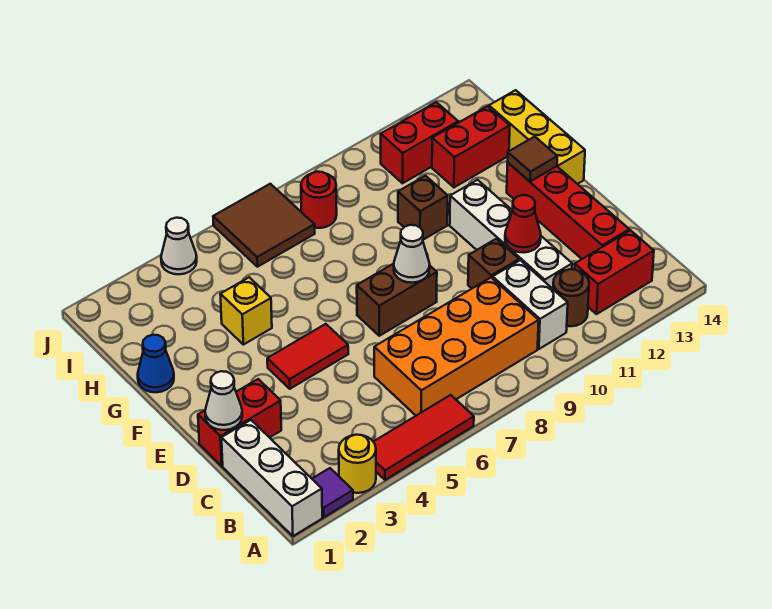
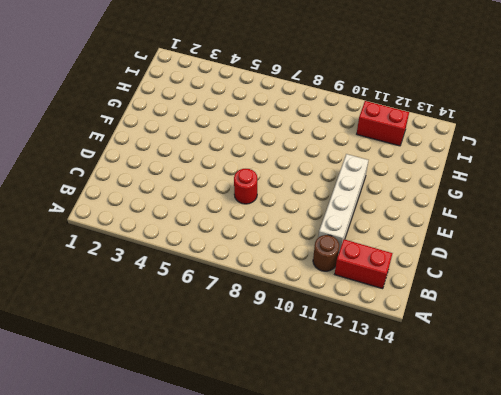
red round brick D7 level 1 -> red round brick I8 level 1
none -> white brick A1:C1 level 1
none -> purple tile A2 level 1
none -> yellow round brick A3 level 1

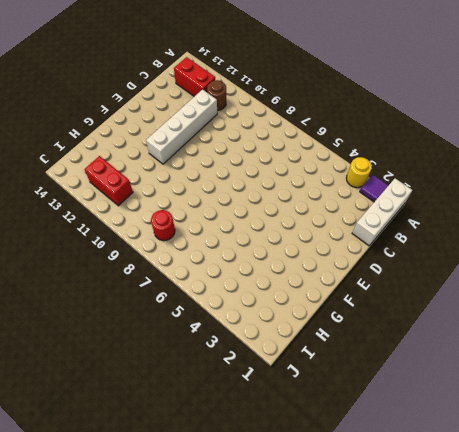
none -> red tile A4:A6 level 1
none -> orange brick B6:C9 level 1
none -> white brick B10:C10 level 1

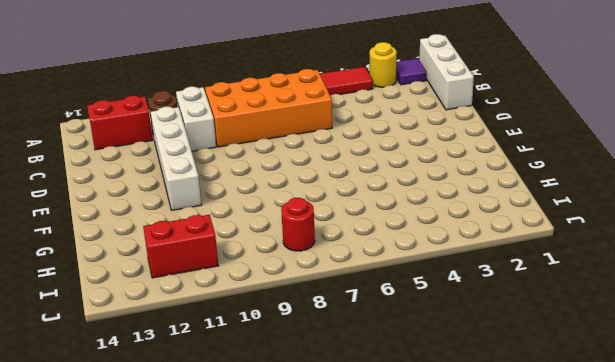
none -> red brick C13:F13 level 1
none -> red brick D1:D2 level 1
none -> brown brick D10 level 1

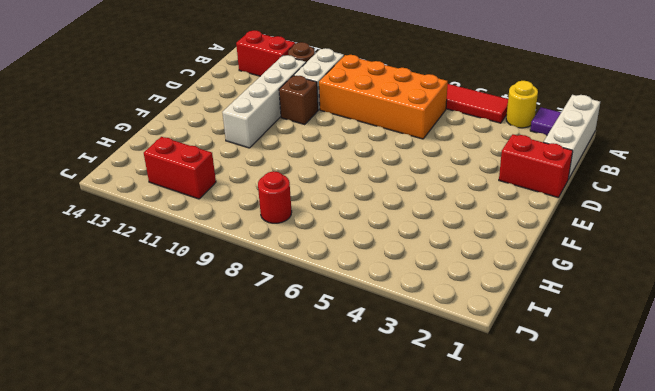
none -> red brick C13:F13 level 1
none -> red tile E4:E5 level 1
none -> brown brick E7:E8 level 1

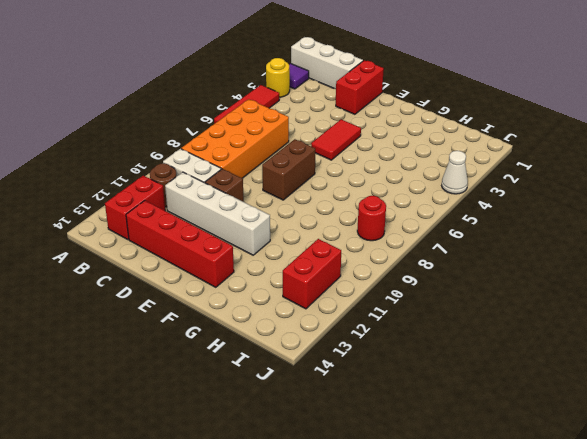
none -> yellow brick F14:H14 level 1
none -> blue cone G1 level 1
none -> yellow brick G4 level 1

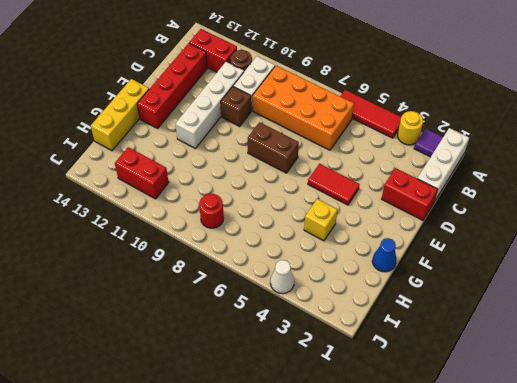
none -> brown brick G10 level 1
none -> red brick H12:H13 level 1
none -> brown tile I6:J7 level 1

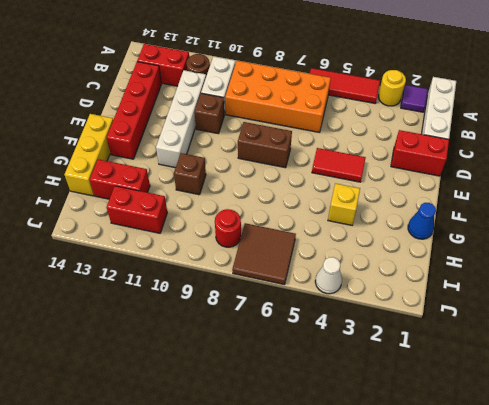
none -> white cone D1 level 2
none -> red cone D11 level 2
none -> white cone E8 level 2

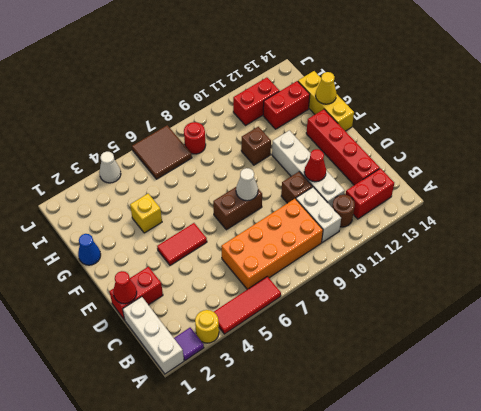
red cone D1 level 2 -> white cone D1 level 2
yellow cone G14 level 2 -> none
none -> brown tile F13 level 2

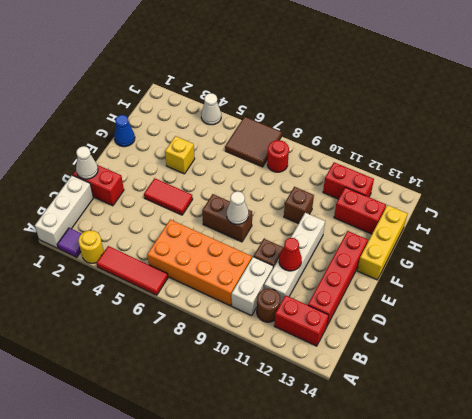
none -> brown tile F13 level 2

